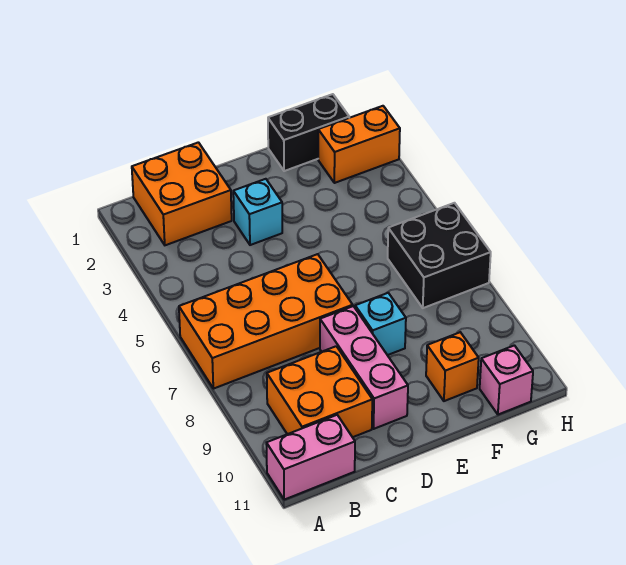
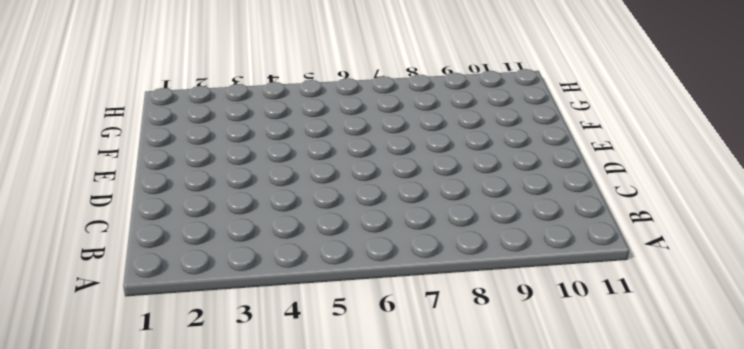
none -> orange brick A6:D7 level 1
none -> pink brick A11:B11 level 1
none -> orange brick B1:C2 level 1

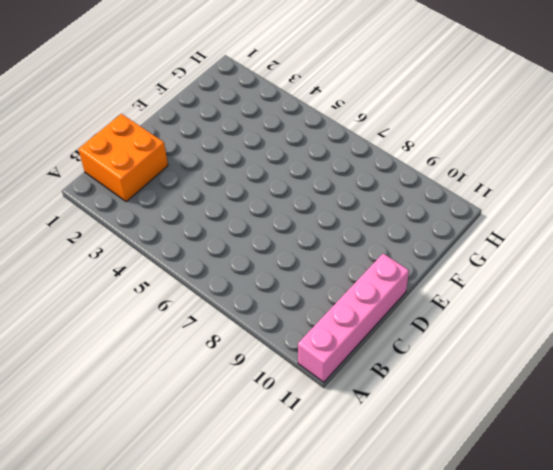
pink brick A11:D11 level 1 -> pink brick A11:B11 level 1
none -> orange brick A6:D7 level 1
none -> orange brick B9:C10 level 1
none -> cyan brick D3 level 1

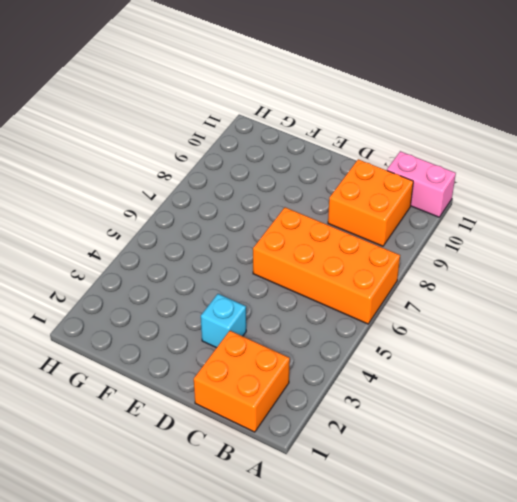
none -> pink brick D8:D10 level 1
none -> cyan brick E8 level 1
none -> black brick F1:G1 level 1

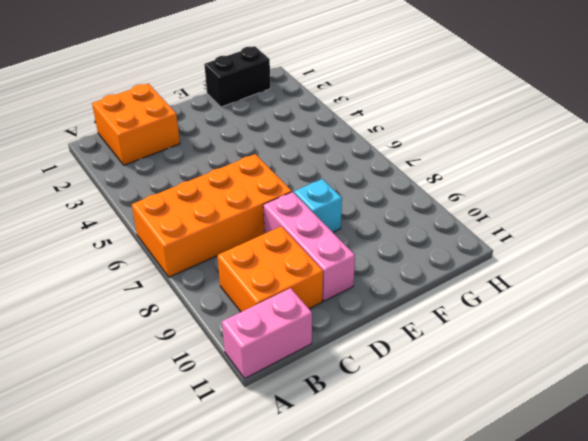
none -> cyan brick D3 level 1
none -> orange brick F10 level 1
none -> orange brick G2:H2 level 1

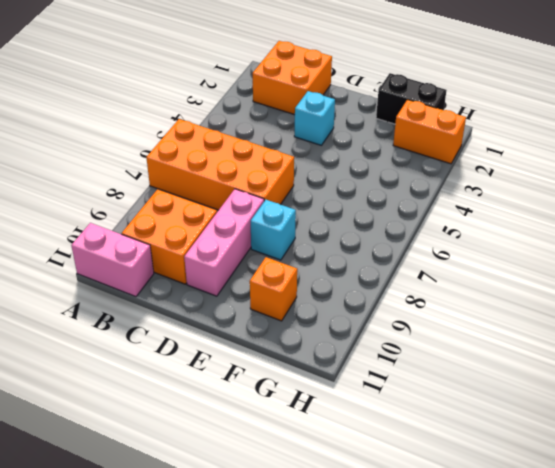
none -> black brick G6:H7 level 1
none -> pink brick G11 level 1

